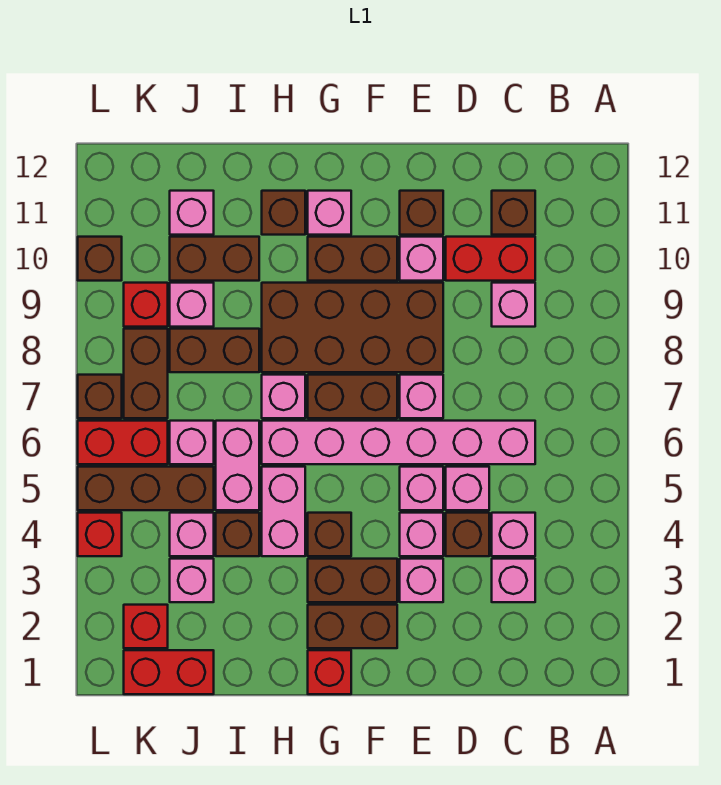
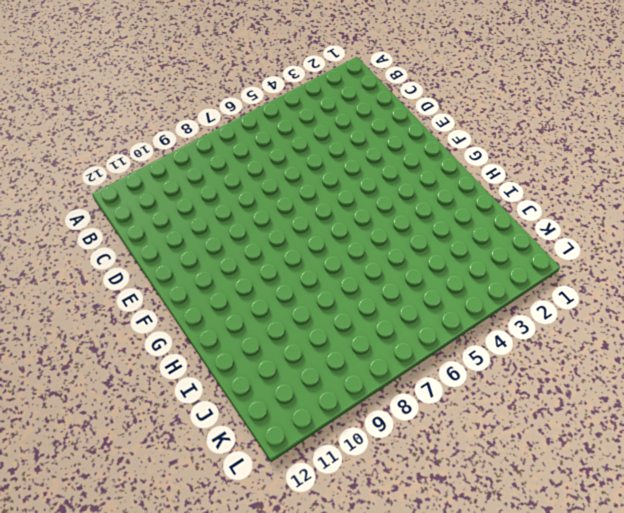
none -> pink brick C3 level 1
none -> pink brick C4 level 1
none -> pink brick C6:H6 level 1
none -> pink brick C9 level 1

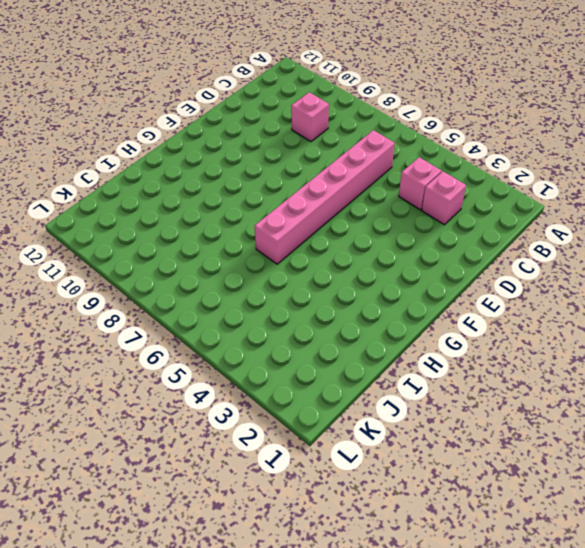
none -> red brick C10:D10 level 1
none -> brown brick C11 level 1
none -> brown brick D4 level 1
none -> pink brick D5 level 1

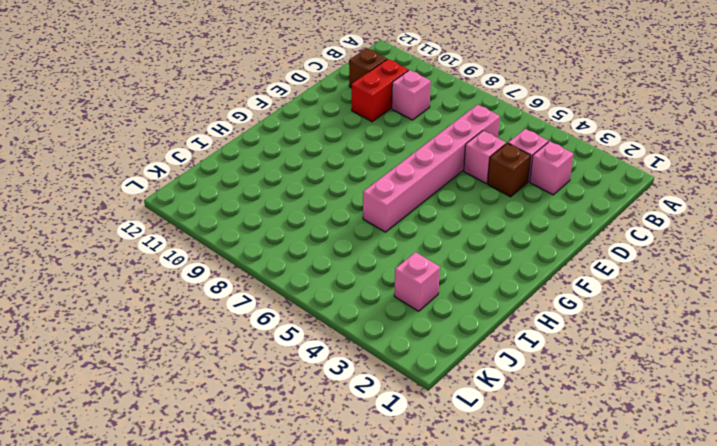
none -> pink brick E3 level 1
none -> pink brick E4 level 1
none -> pink brick E5 level 1
none -> pink brick E7 level 1

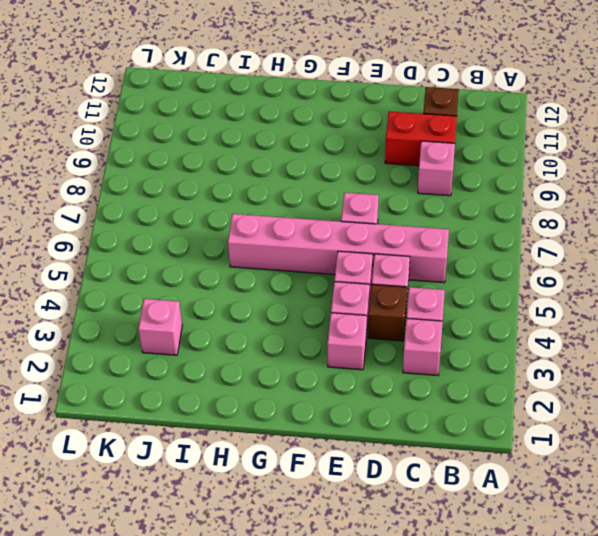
none -> brown brick E8:H9 level 1
none -> pink brick E10 level 1
none -> brown brick E11 level 1
none -> brown brick F2:G2 level 1

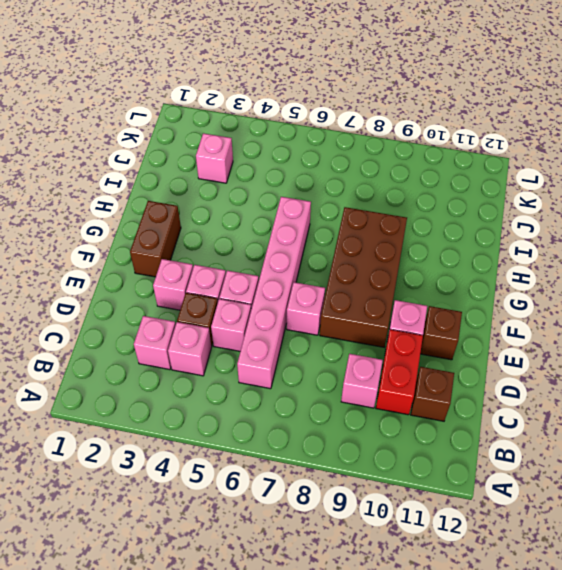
none -> brown brick F3:G3 level 1
none -> brown brick F7:G7 level 1
none -> brown brick F10:G10 level 1
none -> red brick G1 level 1

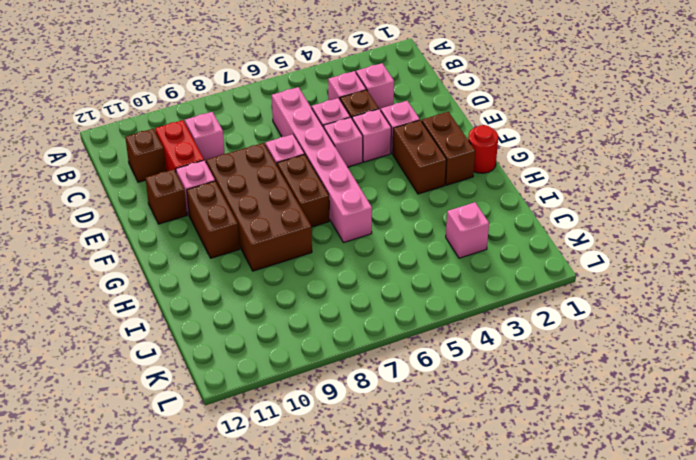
red round brick G1 level 1 -> red brick G1 level 1
none -> brown brick G4 level 1
none -> pink brick G11 level 1
none -> pink brick H4:H5 level 1
none -> pink brick H7 level 1

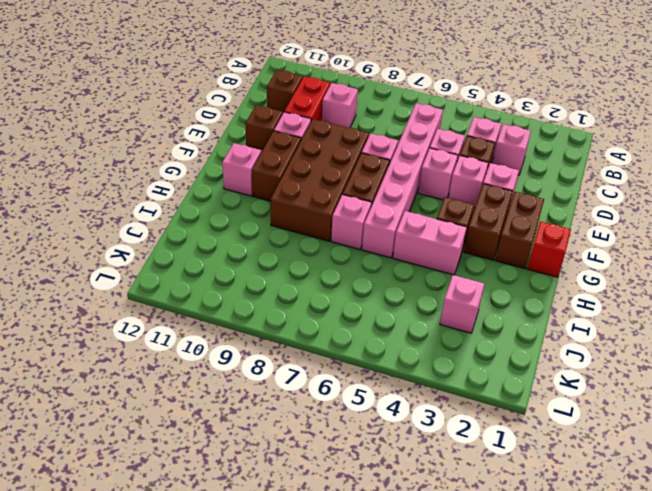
none -> brown brick H11 level 1
none -> brown brick I4 level 1
none -> pink brick I5:I6 level 1
none -> brown brick I8:J8 level 1

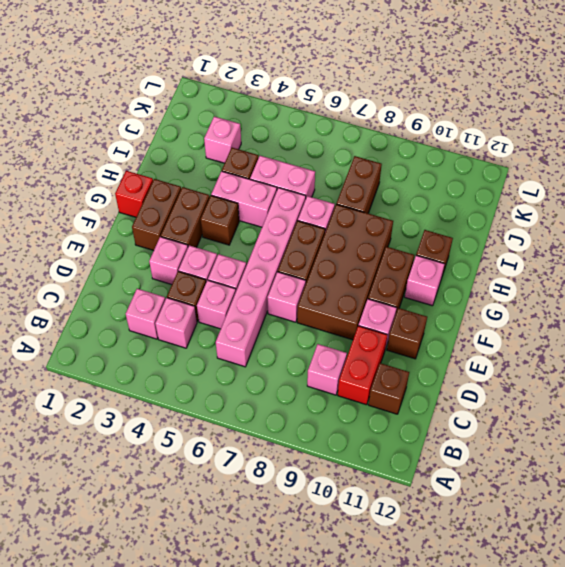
none -> brown brick I10:J10 level 1
none -> red brick J1:K1 level 1
none -> pink brick J4 level 1
none -> brown brick J5:L5 level 1

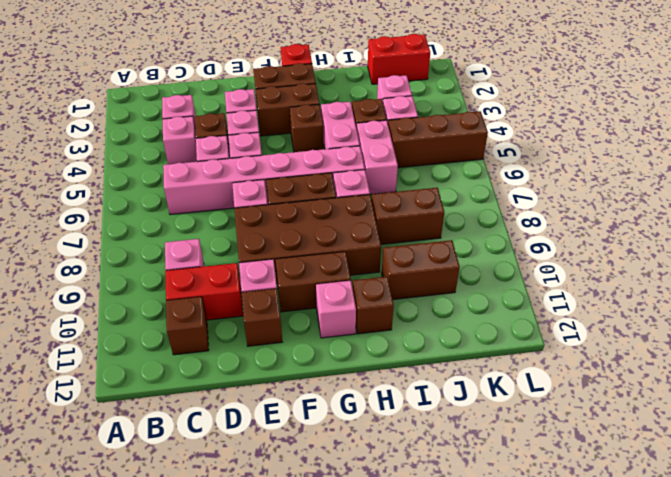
none -> pink brick J6 level 1
none -> pink brick J9 level 1
none -> pink brick J11 level 1
none -> red brick K2 level 1

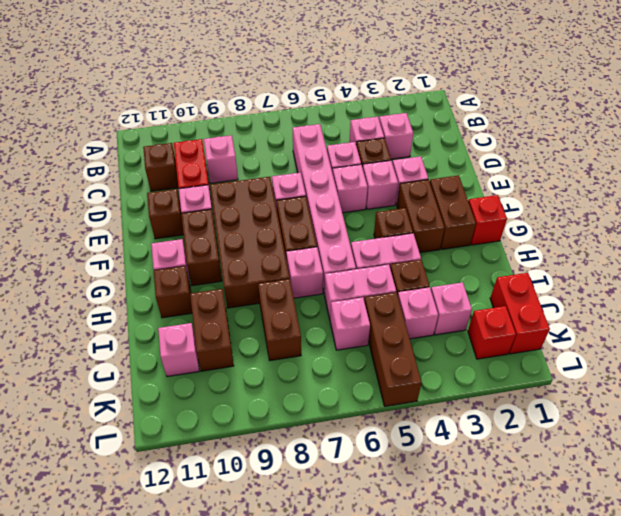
none -> pink brick J9 level 1
none -> red brick K6:L6 level 1
none -> brown brick K7:K8 level 1
none -> red brick K9 level 1

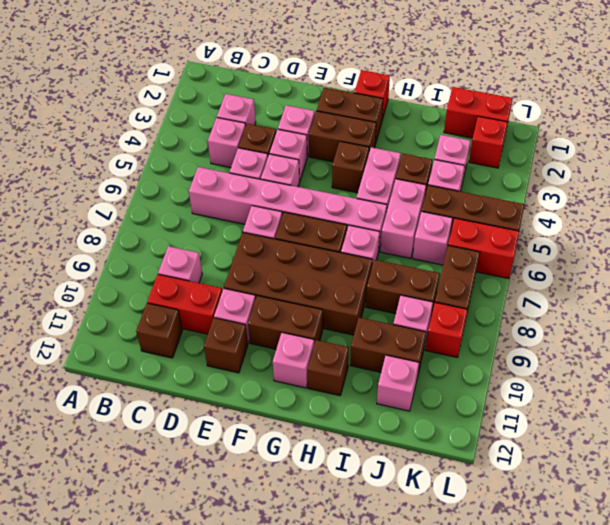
none -> red brick L4 level 1
none -> brown brick L7 level 1
none -> brown brick L10 level 1

